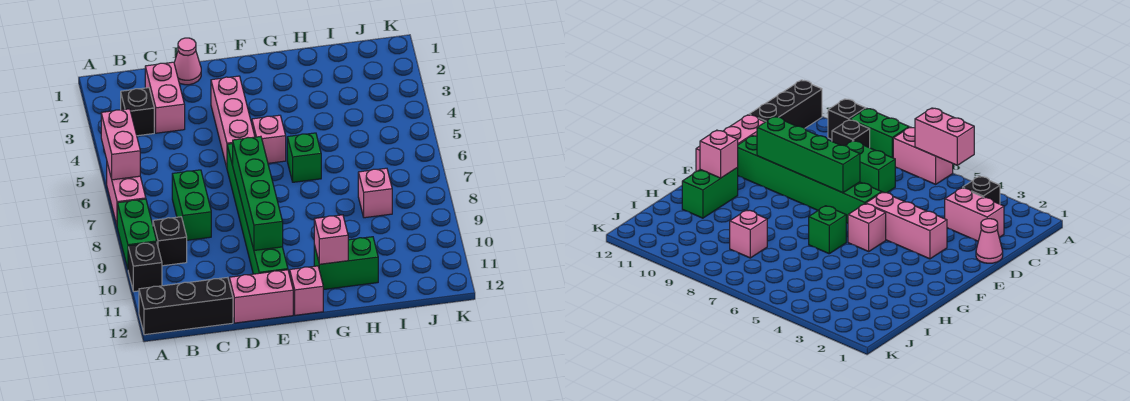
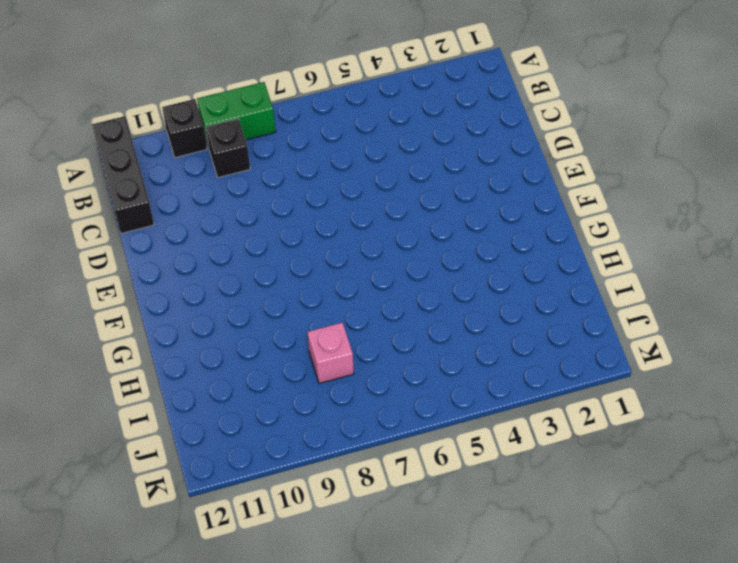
none -> pink brick A6:A7 level 1
none -> black brick B3 level 1
none -> pink brick C2:C3 level 1

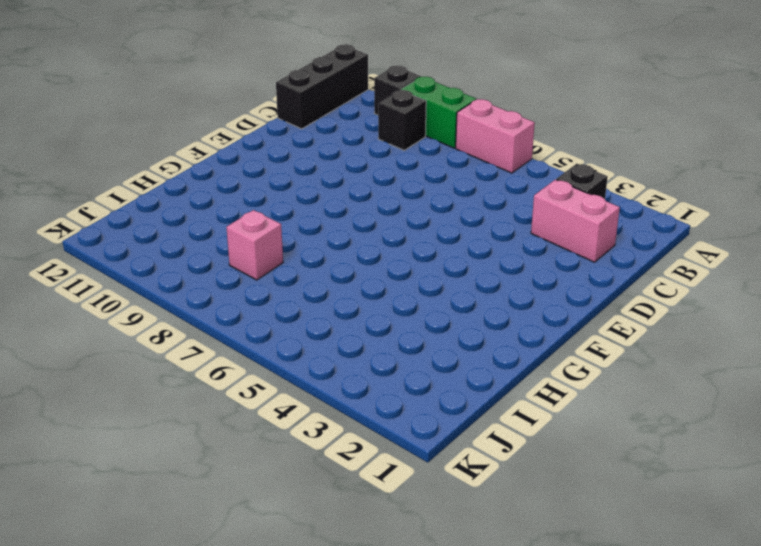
none -> green brick C7:C8 level 1
none -> pink cone D1 level 1
none -> pink brick D12:E12 level 1

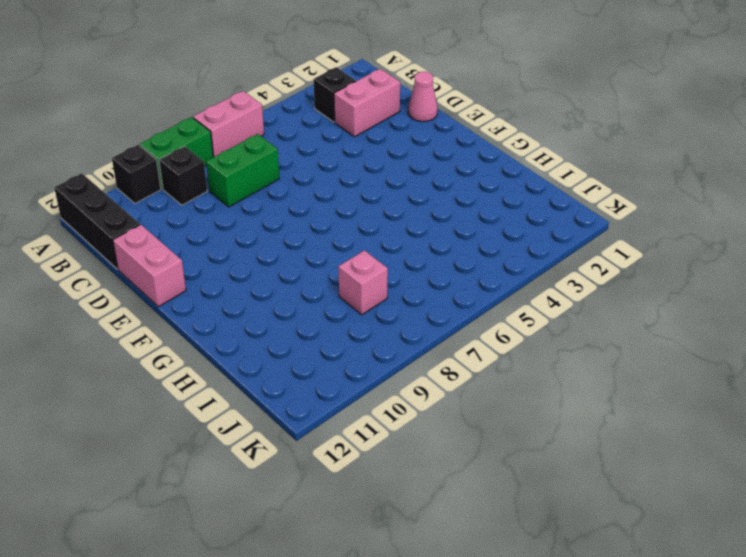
none -> pink brick E3:E5 level 1
none -> green brick E6:E11 level 1
none -> pink brick F5 level 1

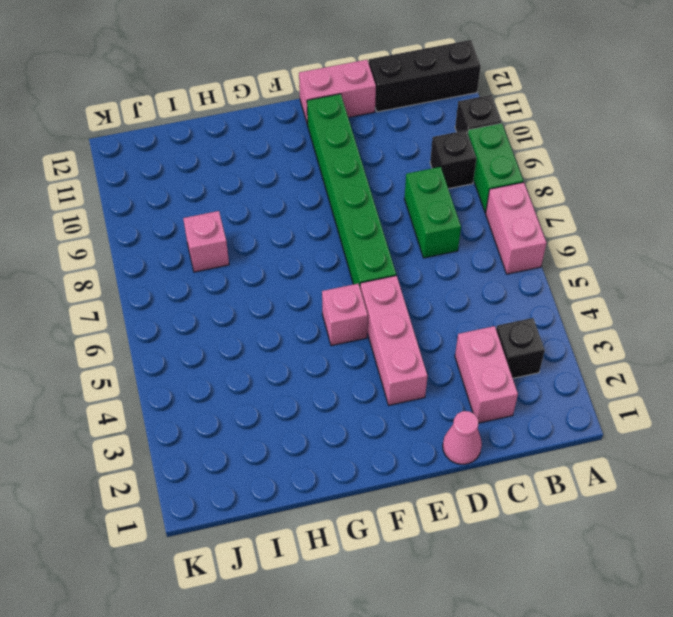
none -> pink brick F12 level 1
none -> green brick G6 level 1
none -> green brick G11:H11 level 1

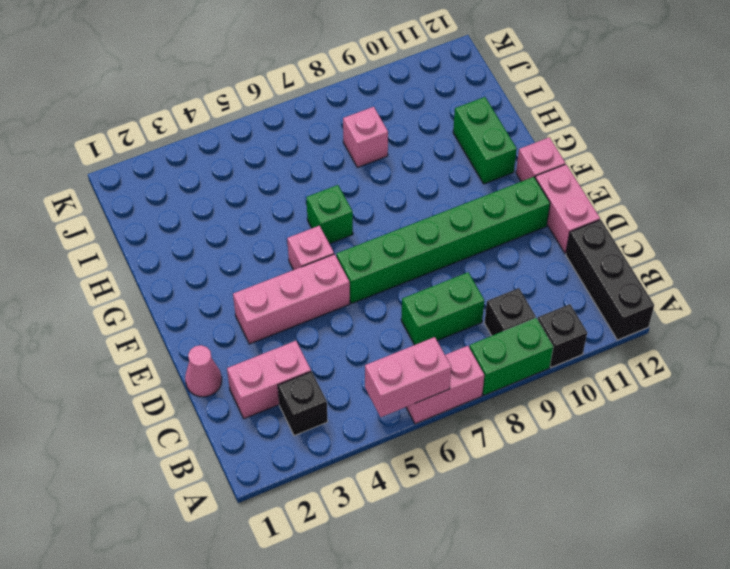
none -> green brick E7:E10 level 2
none -> pink brick G11 level 2

